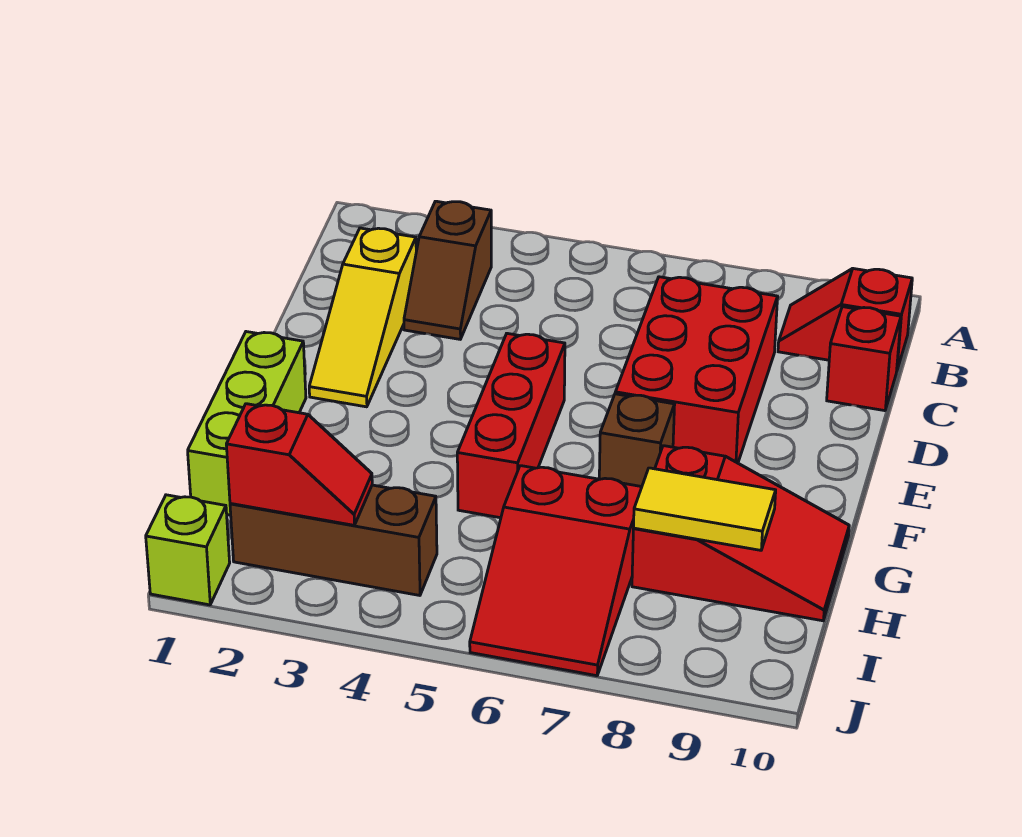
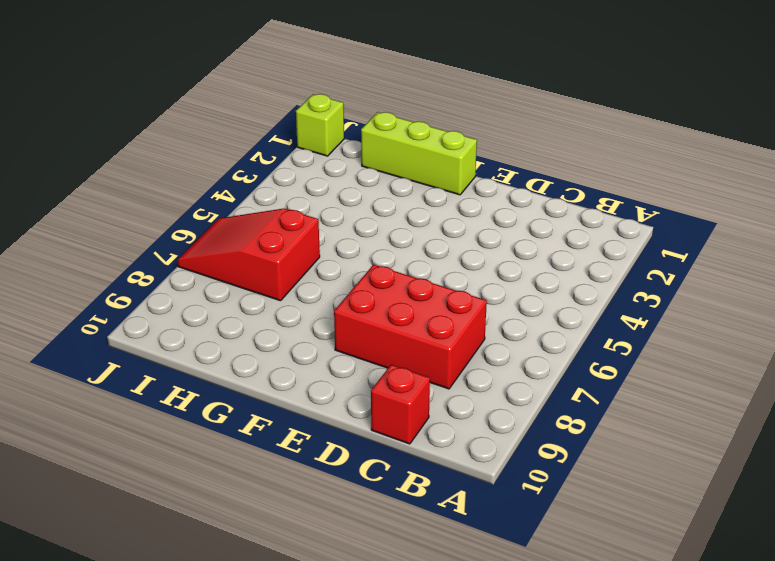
none -> brown slope B3:C3 level 1 top B
none -> red slope B9:B10 level 1 top 10
none -> yellow slope C2:E2 level 1 top C

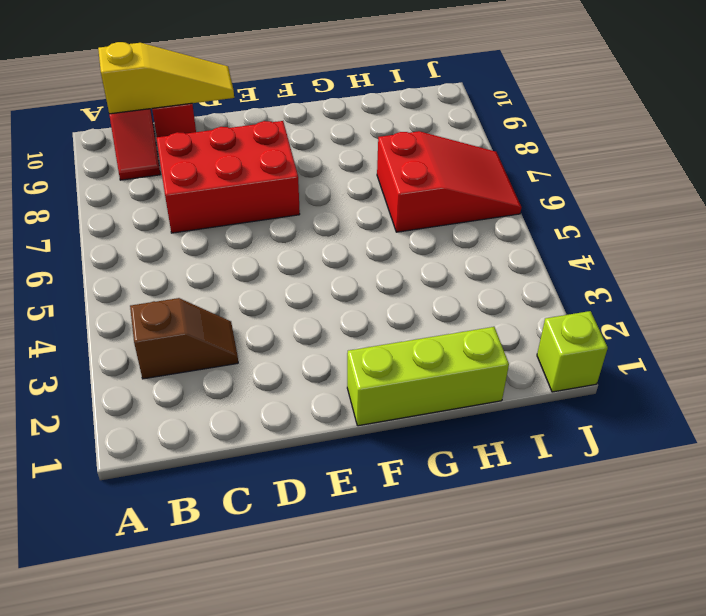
yellow slope B10:D10 level 2 top B -> yellow slope C2:E2 level 1 top C
none -> red brick E5:G5 level 1
none -> brown brick F7 level 1
none -> red slope G8:H10 level 1 top 8

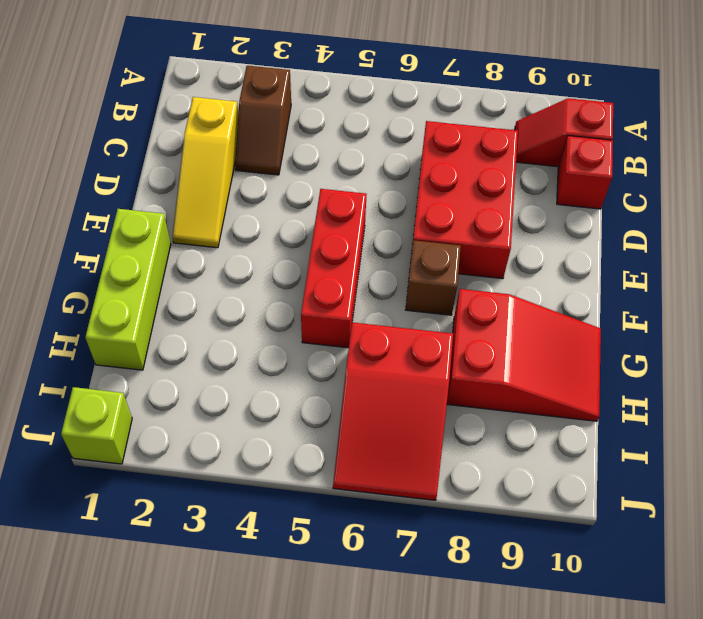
none -> brown brick I2:I4 level 1
none -> yellow tile H8:H9 level 2
none -> red slope I2:I3 level 2 top 2

